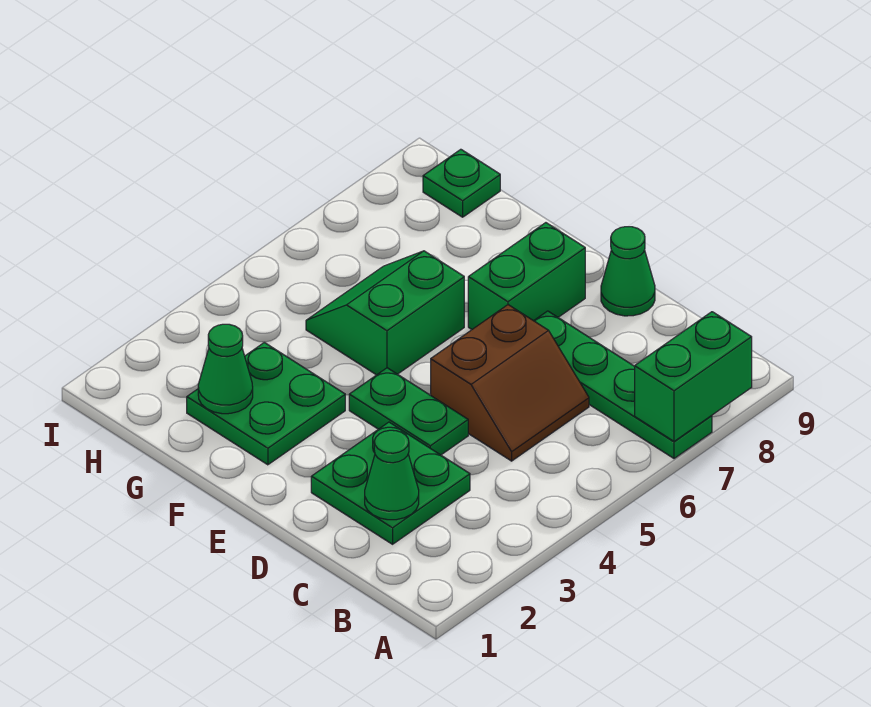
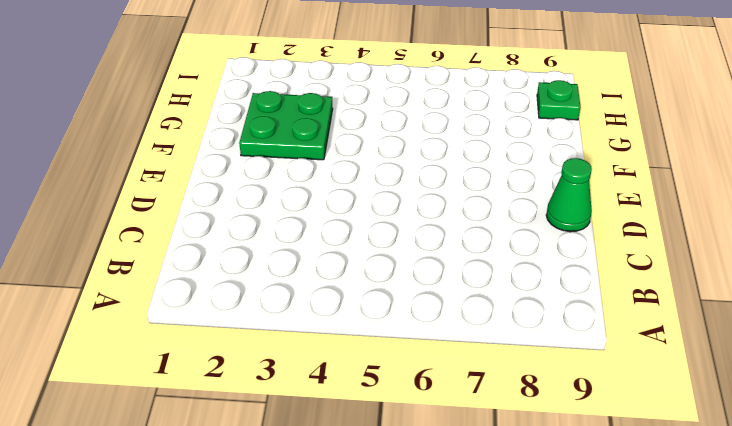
none -> green plate A7:D7 level 1
none -> green plate C2:D3 level 1
none -> brown slope C5:D6 level 1 top D

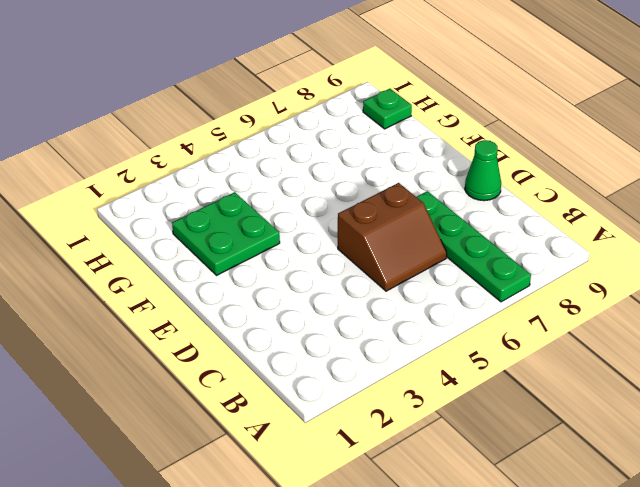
none -> green plate C2:D3 level 1
none -> green plate D4:E4 level 1
none -> green brick E7:E8 level 1

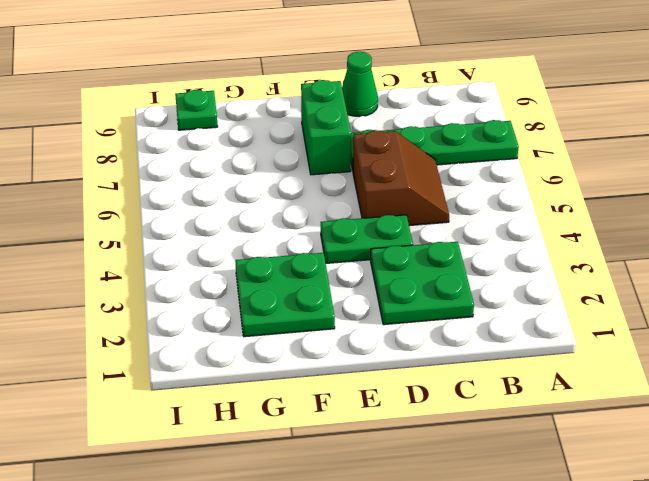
none -> green slope F5:G6 level 1 top F
none -> green brick A7:A8 level 2
none -> green cone C2 level 2

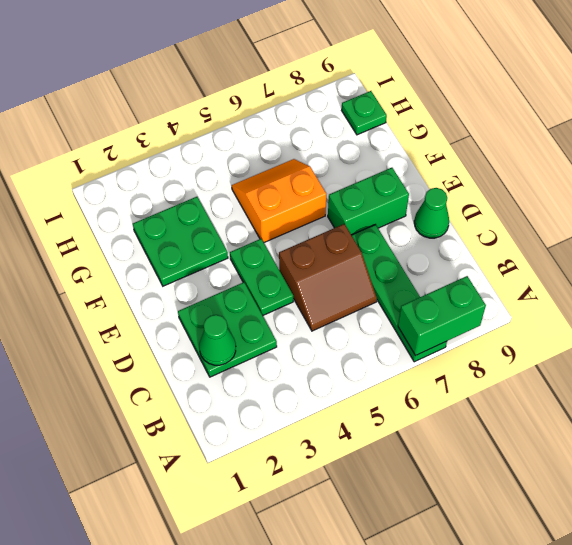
orange slope F5:G6 level 1 top F -> green slope F5:G6 level 1 top F
none -> green cone G2 level 2

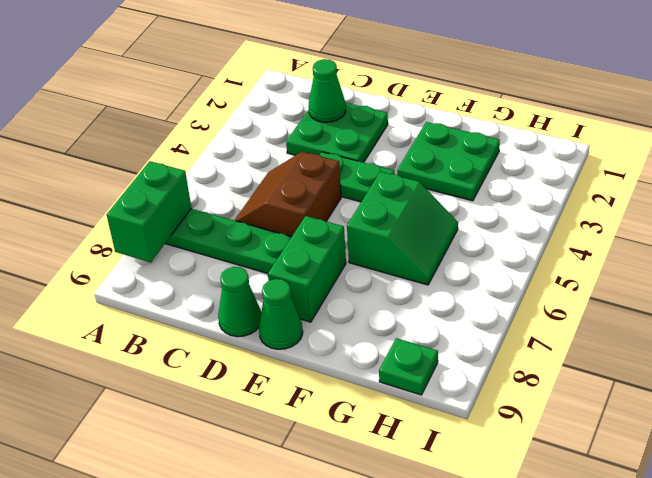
green cone E9 level 1 -> green cone G2 level 2

